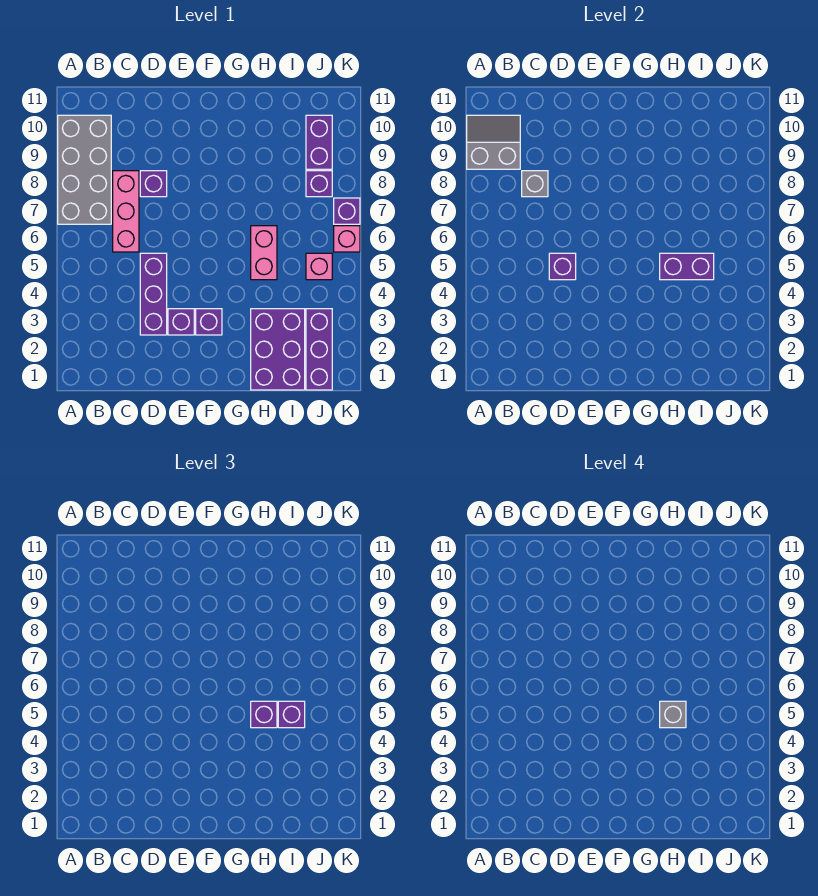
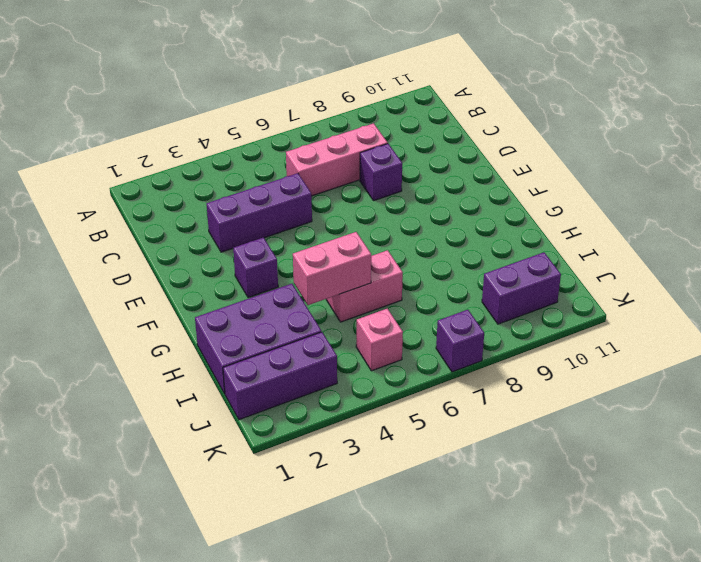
pink brick H4:H5 level 2 -> purple brick H5:I5 level 2
none -> grey brick A7:B10 level 1
none -> purple brick E3 level 1
none -> purple brick J8 level 1

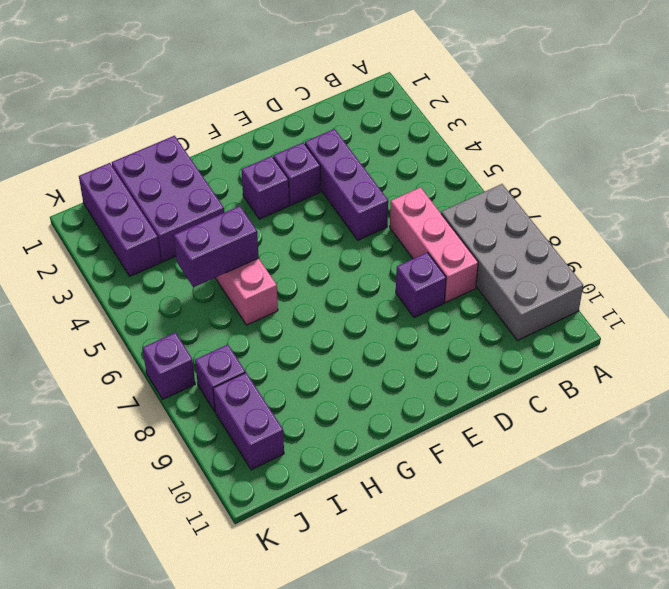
none -> pink brick J5 level 1
none -> pink brick K6 level 1
none -> grey slope A9:B10 level 2 top 9

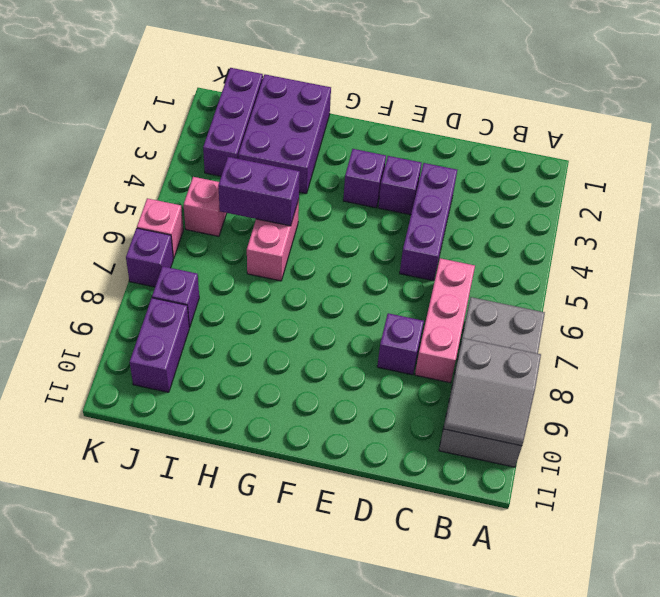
none -> grey brick C8 level 2
none -> purple brick D5 level 2
none -> purple brick H5 level 3

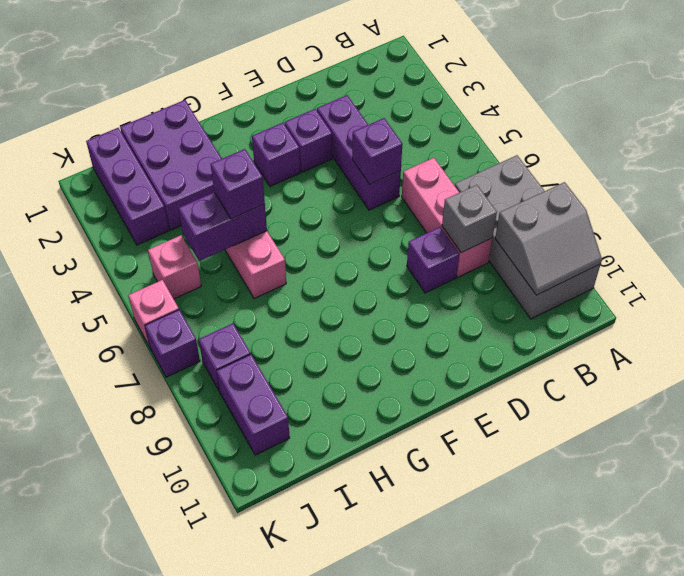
none -> purple brick I5 level 3
none -> grey brick H5 level 4

